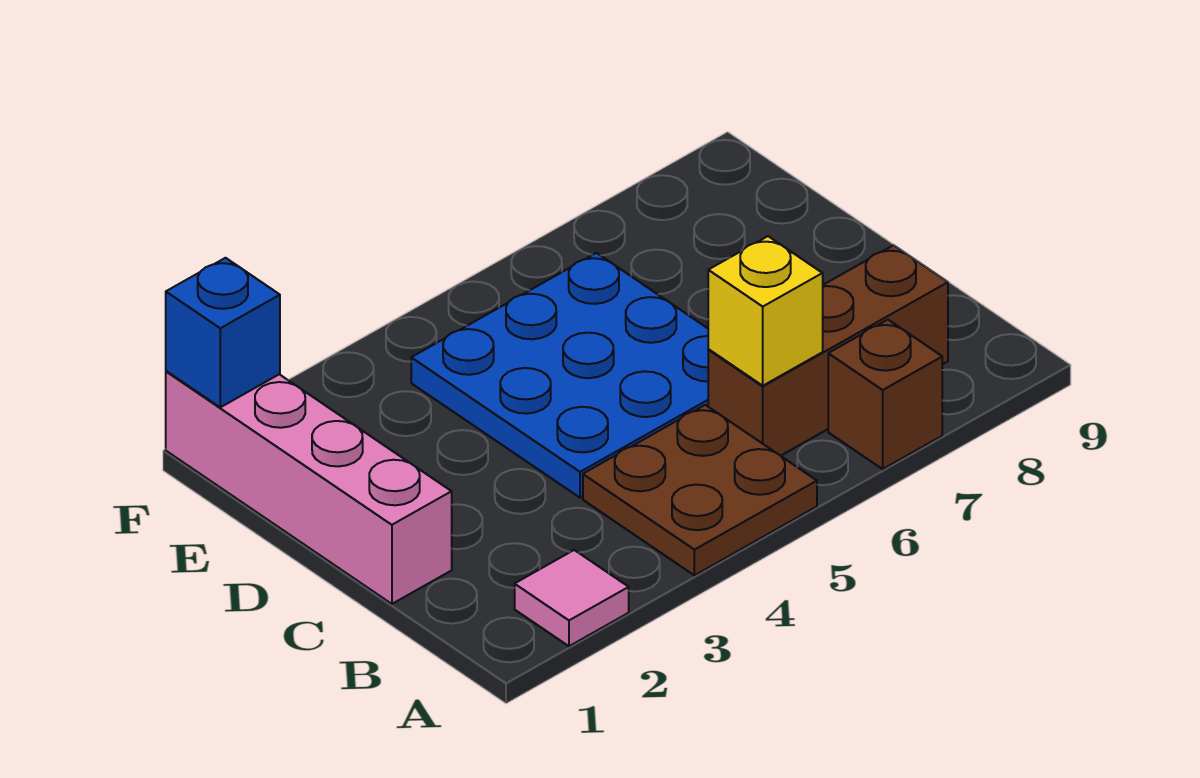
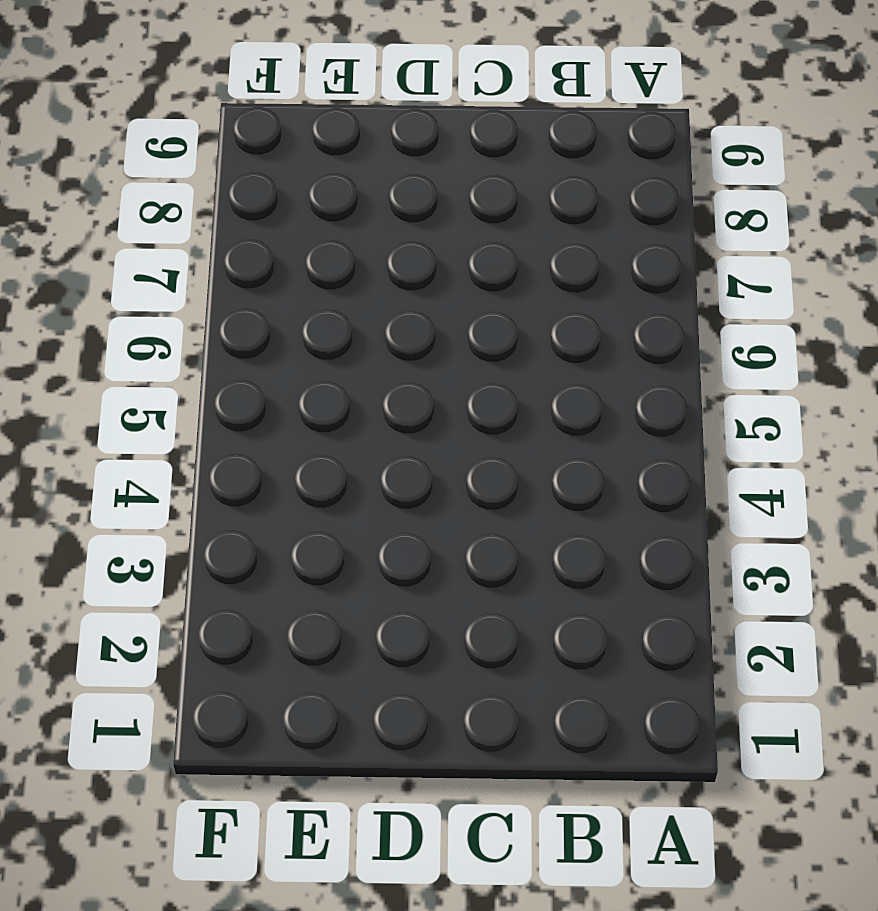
none -> pink tile A2 level 1
none -> brown plate A4:B5 level 1

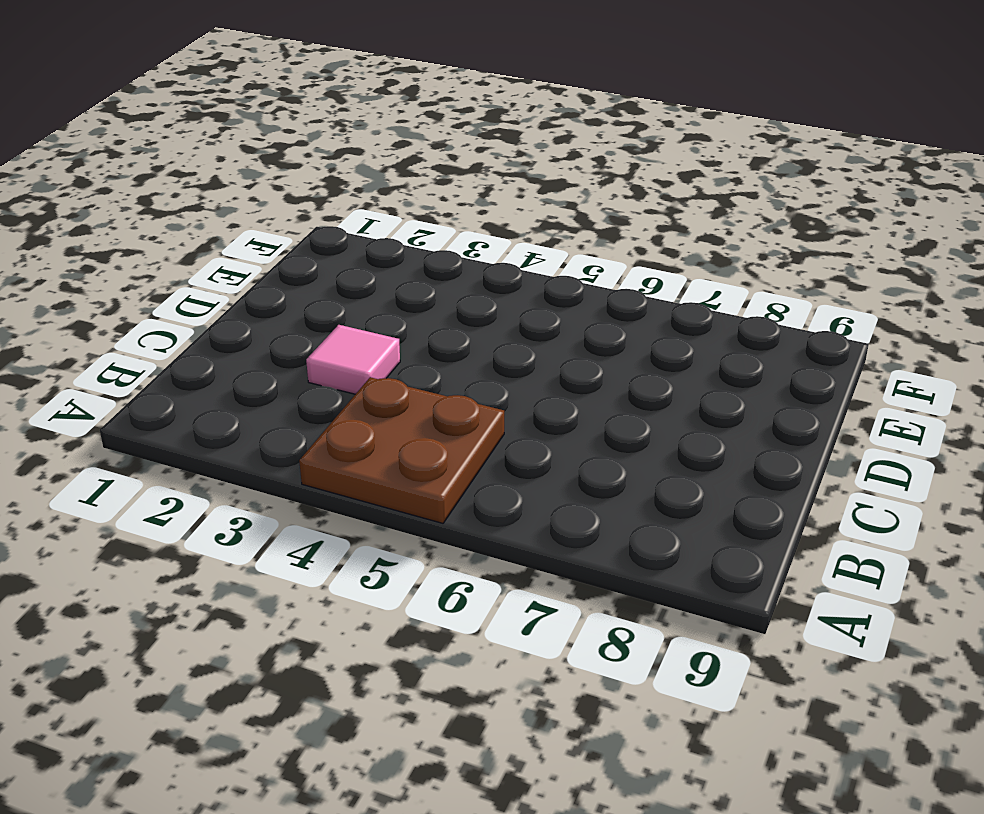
pink tile C3 level 1 -> pink tile A2 level 1
none -> brown brick A7 level 1
none -> brown brick B6:B8 level 1

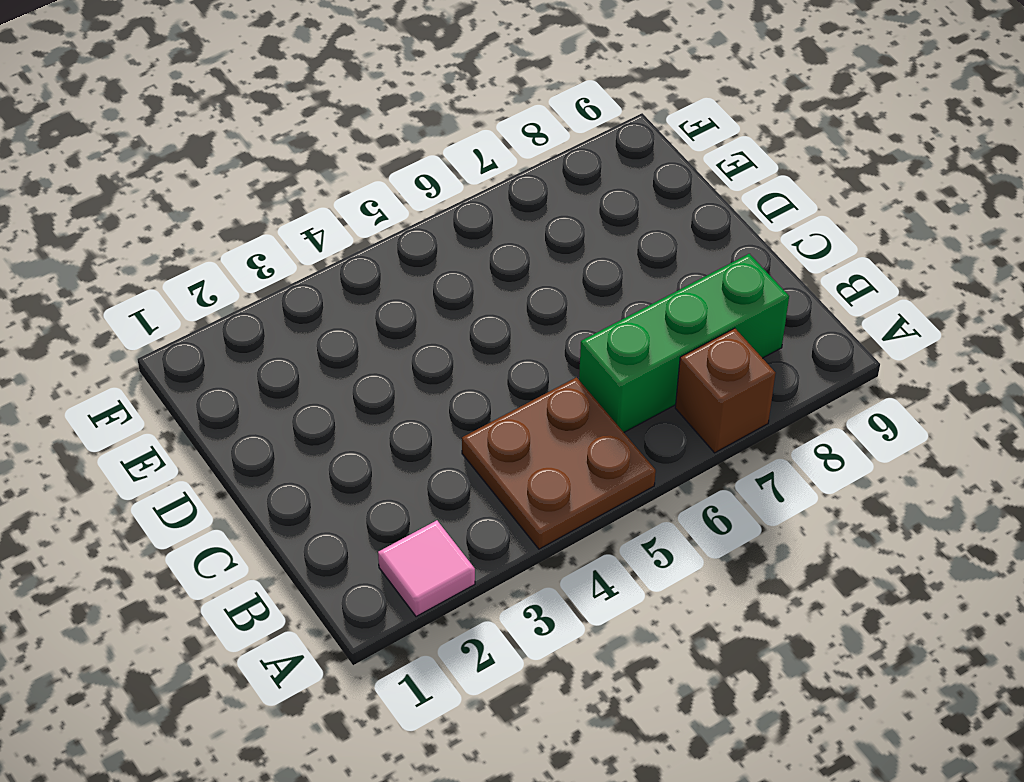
green brick B6:B8 level 1 -> brown brick B6:B8 level 1
none -> pink brick C1:F1 level 1
none -> blue plate C4:E6 level 1

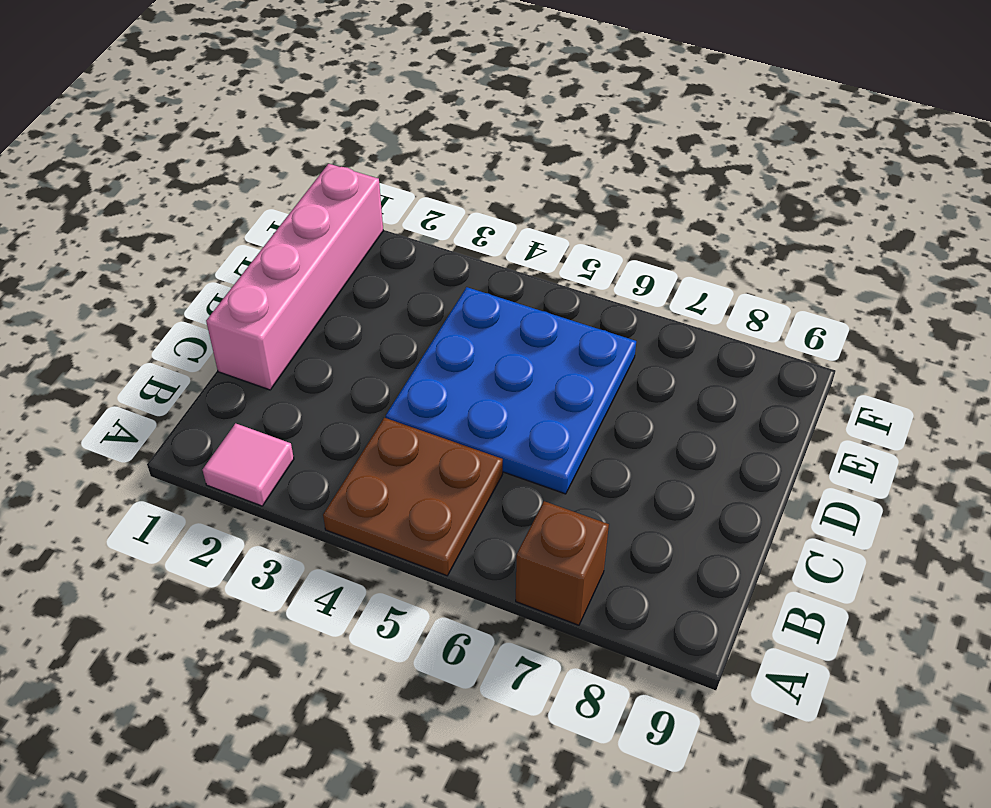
none -> brown brick B6:B8 level 1
none -> yellow brick B6 level 2

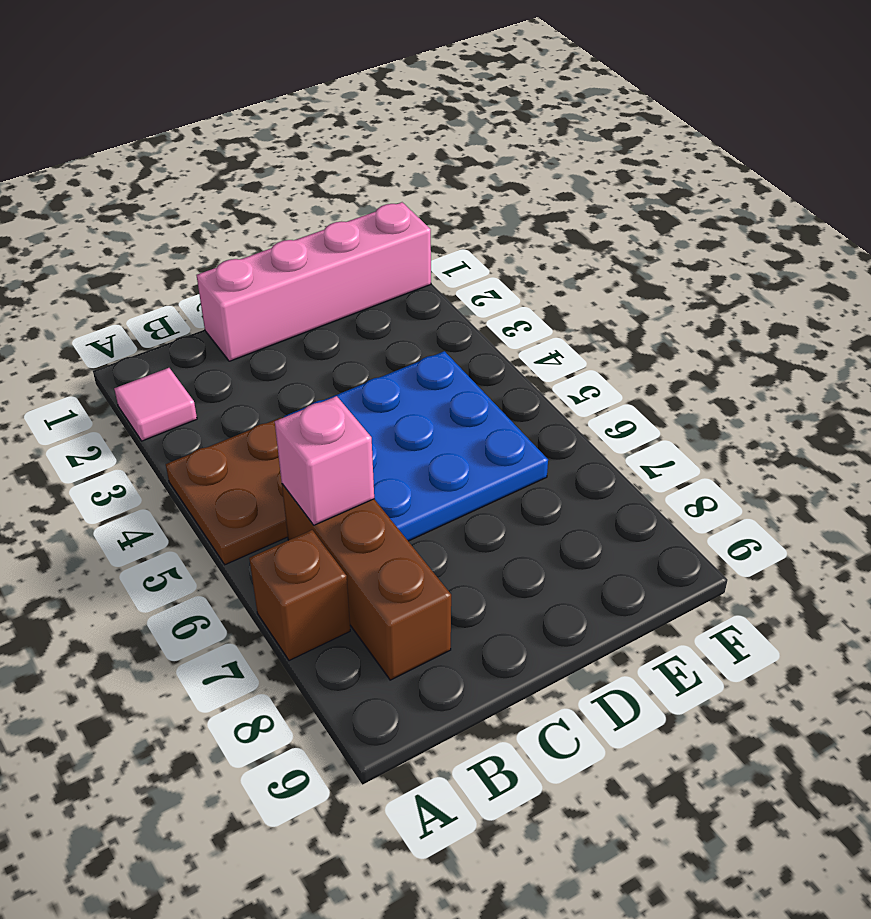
pink brick B6 level 2 -> yellow brick B6 level 2
none -> blue brick F1 level 2

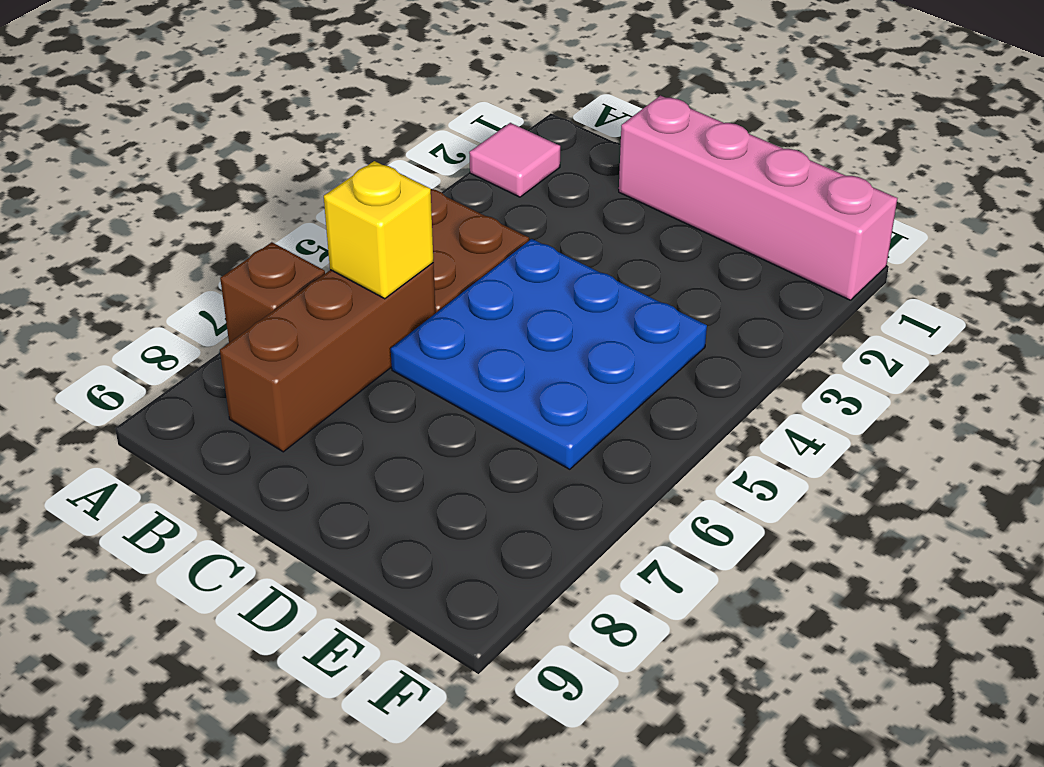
none -> blue brick F1 level 2

